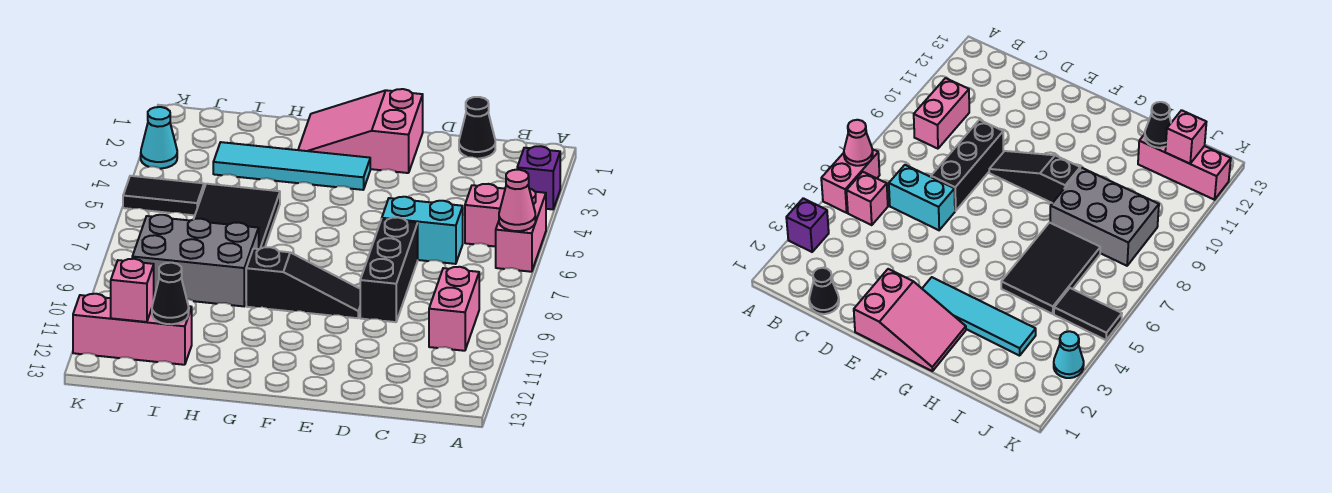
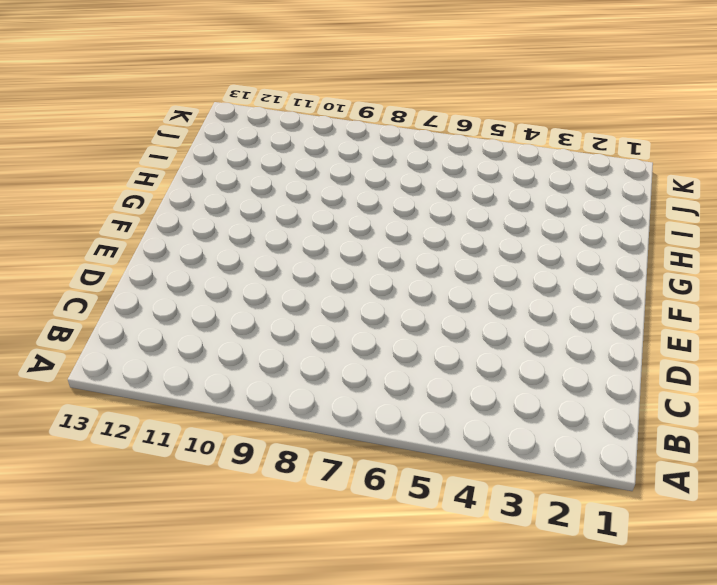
none -> purple brick A3 level 1
none -> pink brick A5:A6 level 1
none -> pink brick B5 level 1

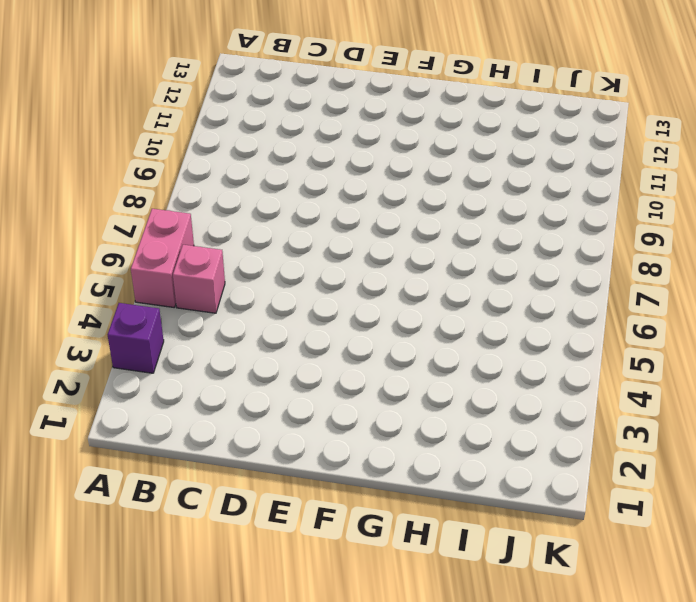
none -> pink brick B9:B10 level 1
none -> black cone C1 level 1
none -> cyan brick C6:D6 level 1

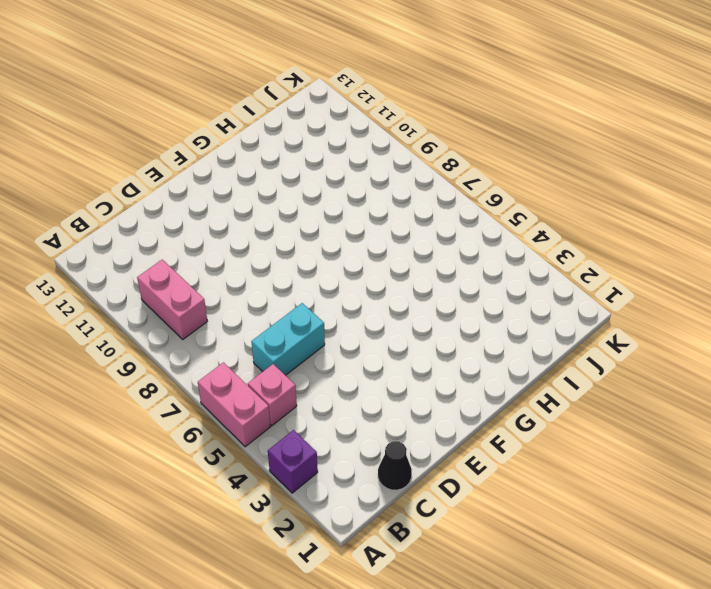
none -> black brick D7:D9 level 1
none -> pink slope E1:G2 level 1 top E
none -> black slope E9:G9 level 1 top G

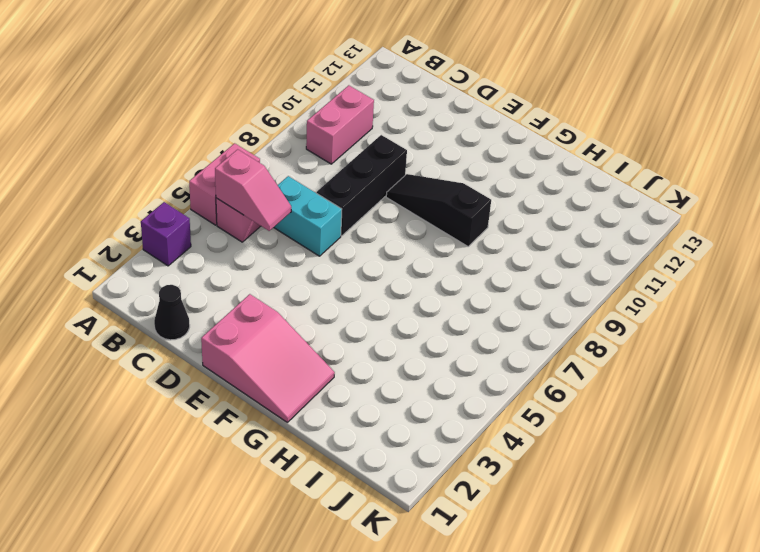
pink slope B5:C5 level 2 top B -> none
none -> cyan tile F3:I3 level 1
none -> black tile H5:I7 level 1
none -> grey brick H8:J9 level 1

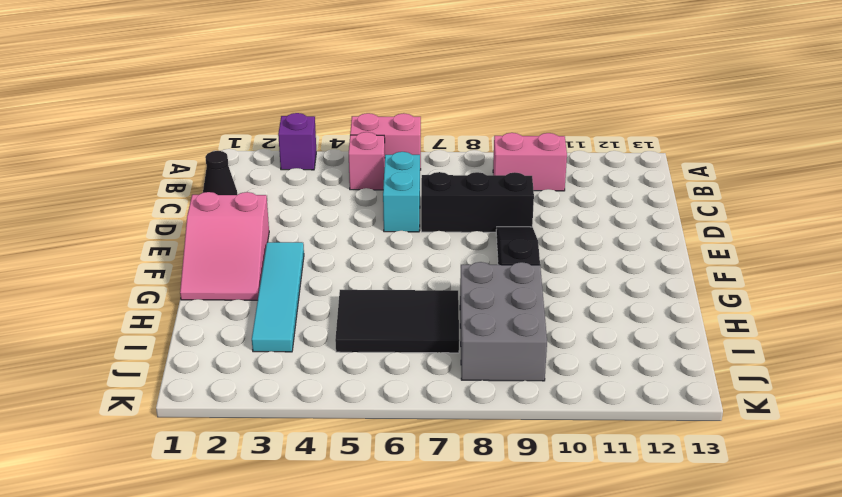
none -> pink brick I12:K12 level 1
none -> black tile J5:K5 level 1
none -> cyan cone K3 level 1

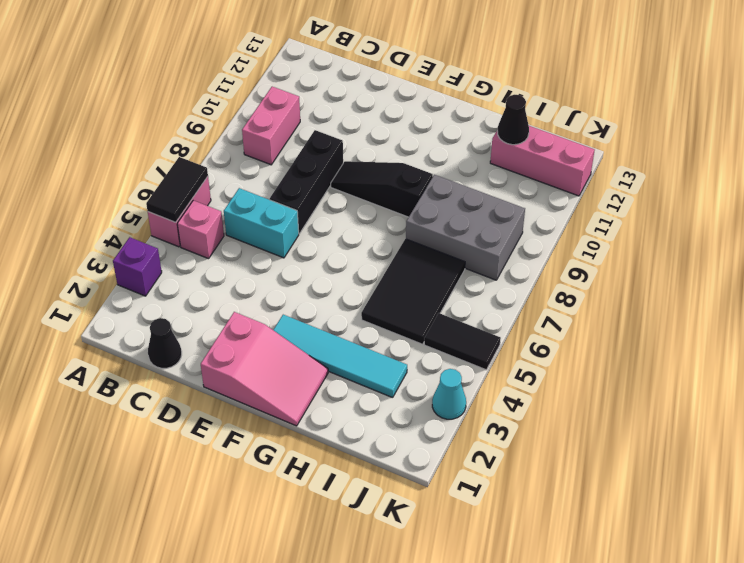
black tile A5:A6 level 2 -> pink cone A6 level 2
none -> pink brick J12 level 2

